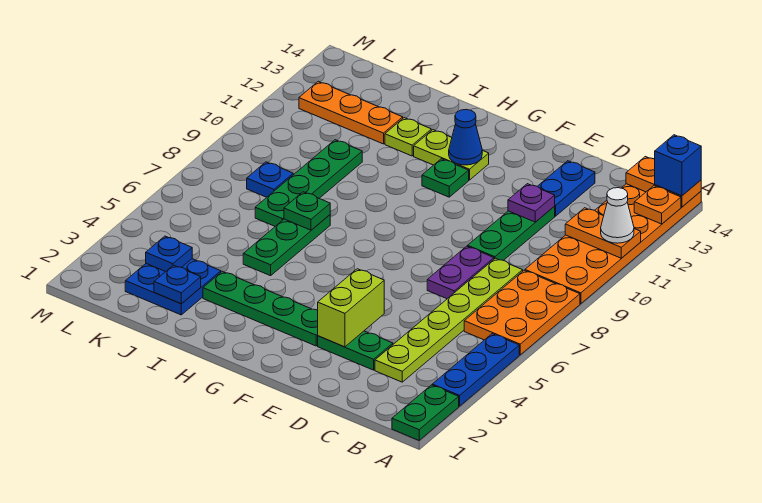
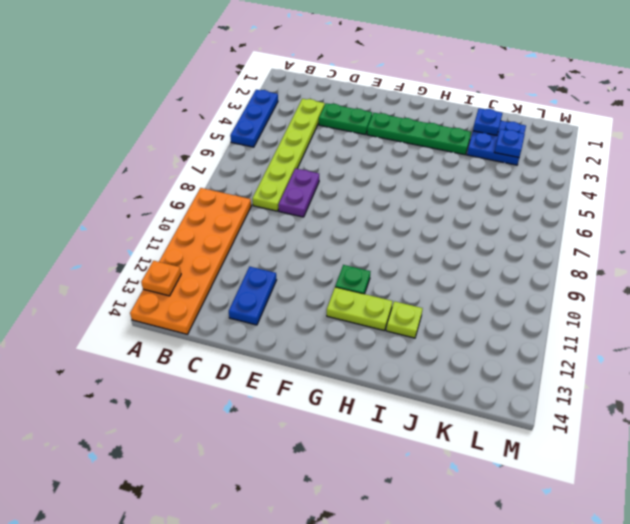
none -> green plate A1:A2 level 1
none -> orange plate A6:B8 level 1
none -> green plate D9:D11 level 1

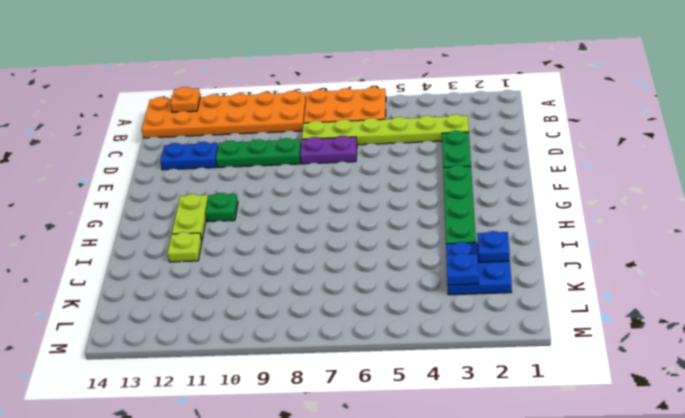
none -> green plate A1:A2 level 1
none -> blue plate A3:A5 level 1
none -> green plate I5:I7 level 1

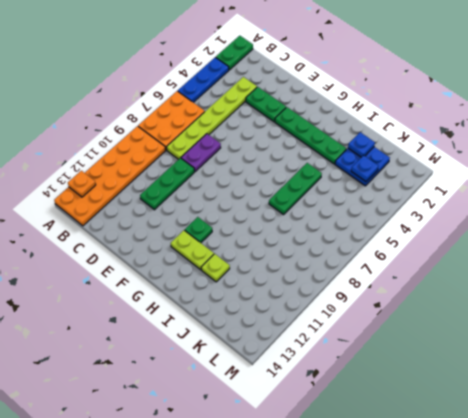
none -> blue plate D12:D13 level 1
none -> green plate J7:J10 level 1
none -> orange plate J12:L12 level 1

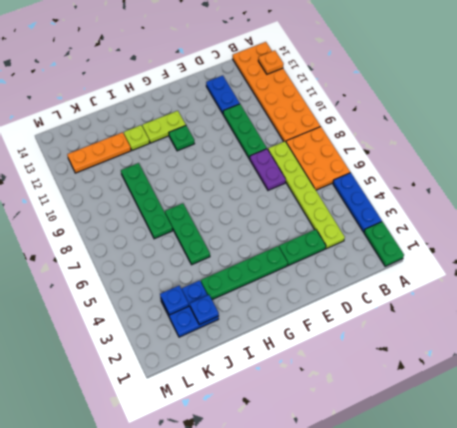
none -> blue plate K8 level 1
none -> orange plate A11:B11 level 2
none -> orange plate A14:B14 level 2

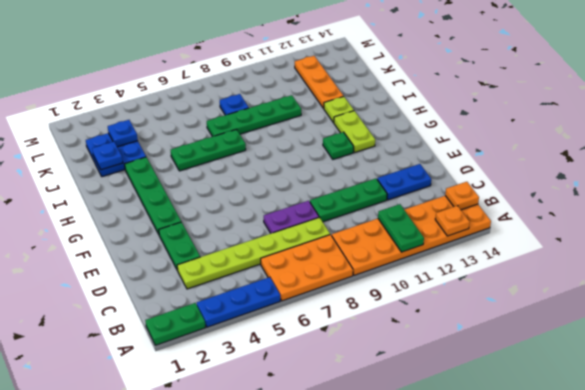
green plate A11:B11 level 2 -> orange plate A11:B11 level 2
orange plate B14 level 2 -> orange plate A14:B14 level 2
none -> purple plate D11 level 2
none -> lime brick E3:E4 level 2
none -> blue cone G12 level 2

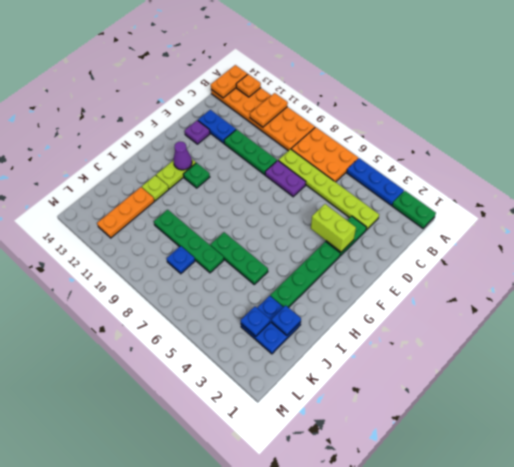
purple plate E13 level 1 -> purple plate D11 level 2
purple cone G12 level 2 -> blue cone G12 level 2
none -> green plate I7 level 2
none -> white cone A11 level 3
none -> blue brick A14 level 3

